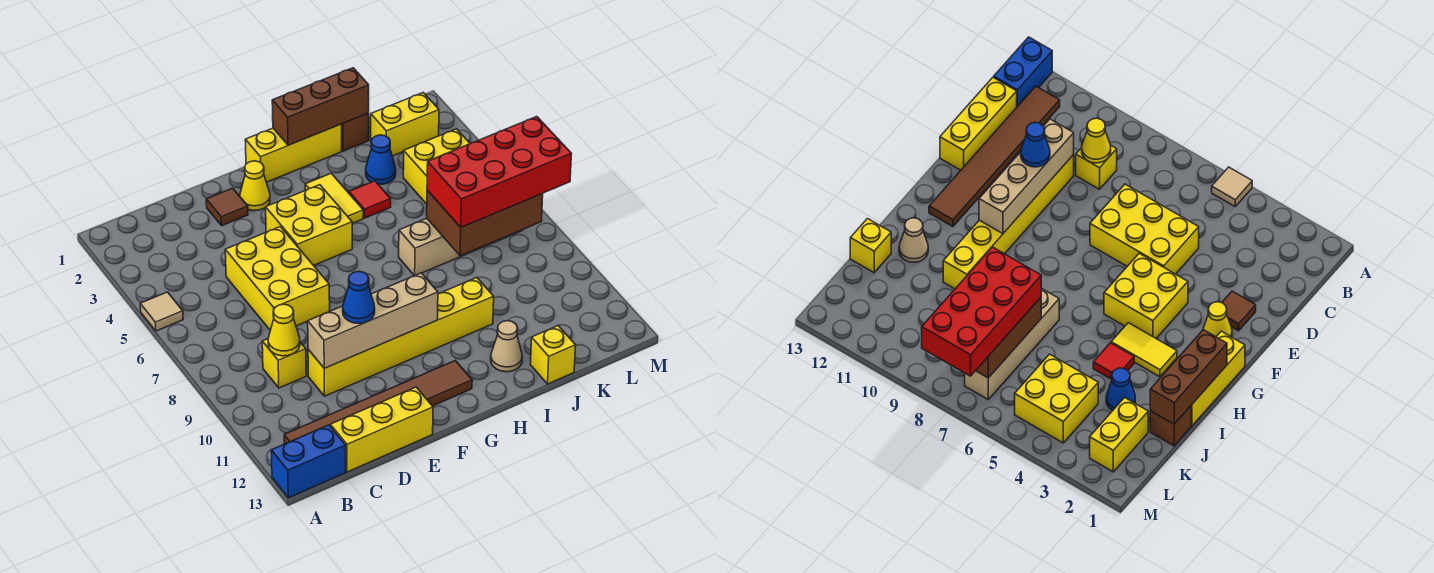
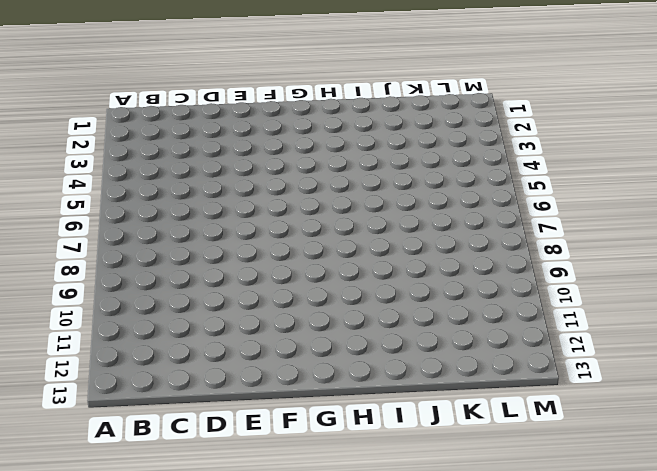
none -> tan tile A5 level 1
none -> blue brick A13:B13 level 1
none -> brown tile B12:G12 level 1

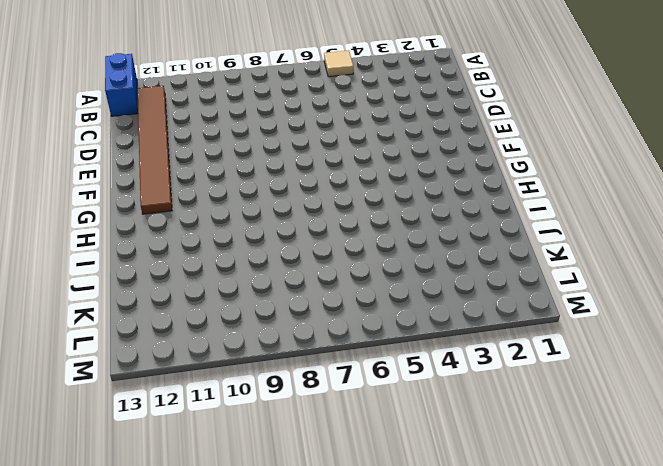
none -> yellow brick C9 level 1
none -> yellow brick C13:E13 level 1
none -> yellow brick D5:E7 level 1

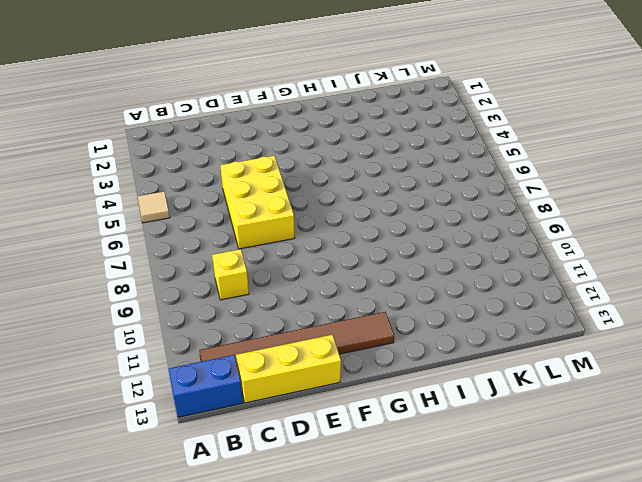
none -> yellow brick D10:I10 level 1
none -> brown tile E2 level 1
none -> yellow cone F2 level 1

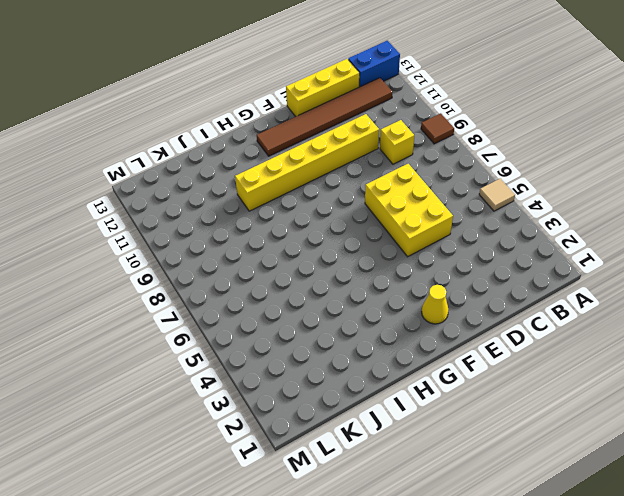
brown tile A9 level 1 -> brown tile E2 level 1
none -> yellow brick F4:G5 level 1
none -> yellow brick G1:I1 level 1
none -> yellow tile H3:H4 level 1

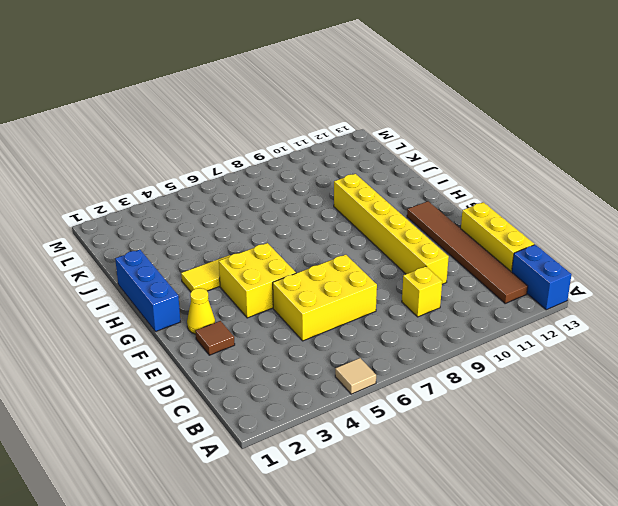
blue brick G1:I1 level 1 -> yellow brick G1:I1 level 1
none -> red tile I4 level 1
none -> tan brick I7:L7 level 1
none -> tan cone I12 level 1

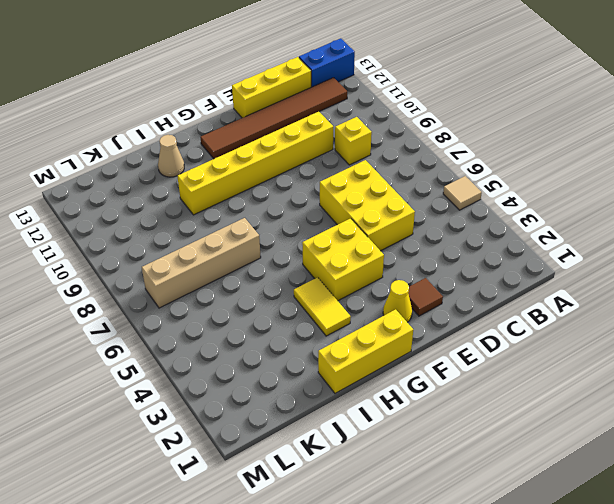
none -> red tile I4 level 1
none -> brown brick J1 level 1
none -> blue cone J3 level 1

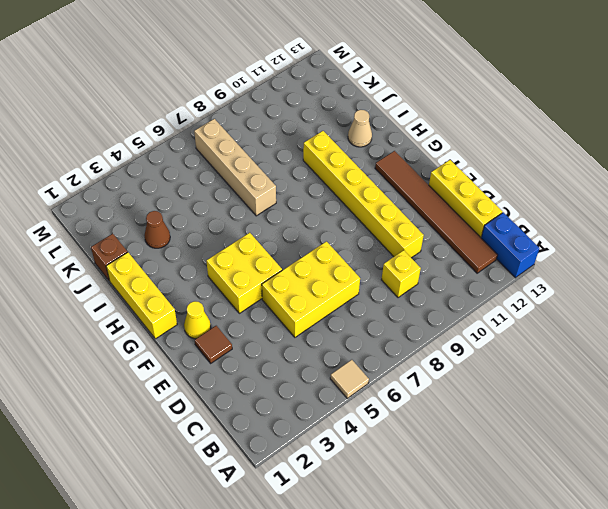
brown cone J3 level 1 -> blue cone J3 level 1
none -> yellow tile H3:H4 level 1
none -> red tile I4 level 1
none -> yellow brick J13 level 1

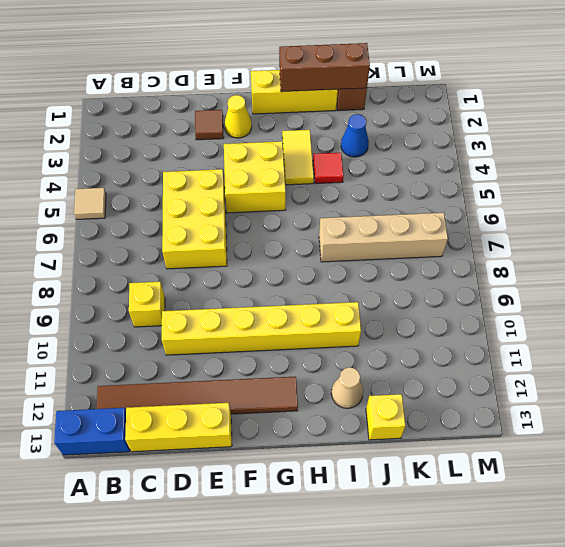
none -> yellow brick K2:L2 level 1
none -> yellow brick K4:L5 level 1
none -> yellow cone C9 level 2

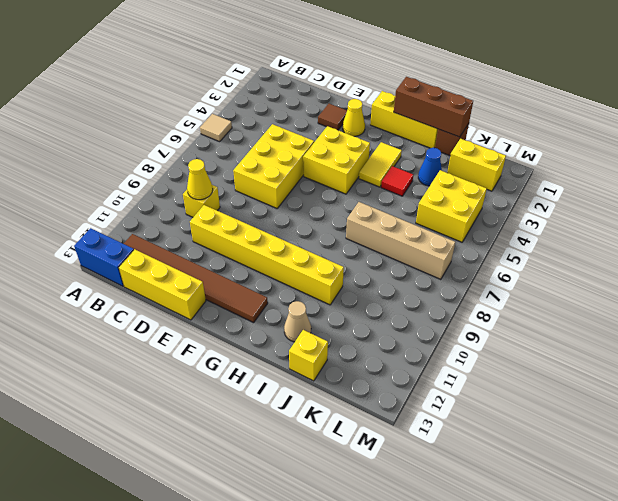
none -> tan brick D10:G10 level 2
none -> brown brick J7:L8 level 2
none -> blue cone E10 level 3

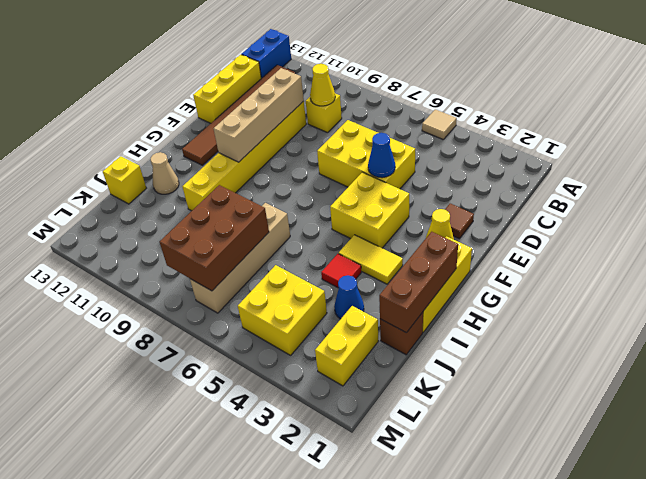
blue cone E5 level 2 -> blue cone E10 level 3
none -> red brick J7:M8 level 3

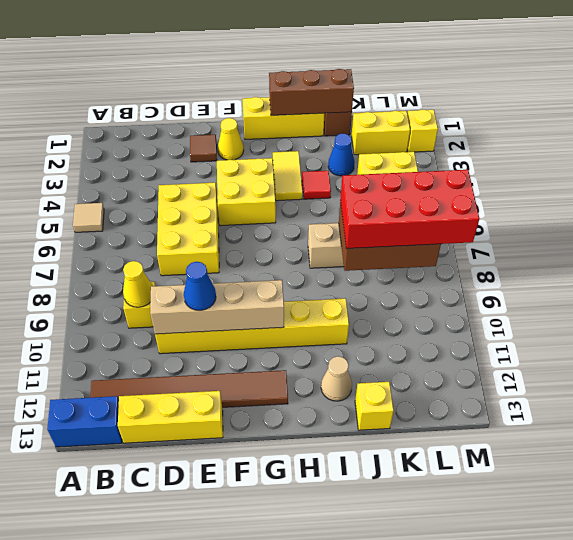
yellow brick M2 level 1 -> none

